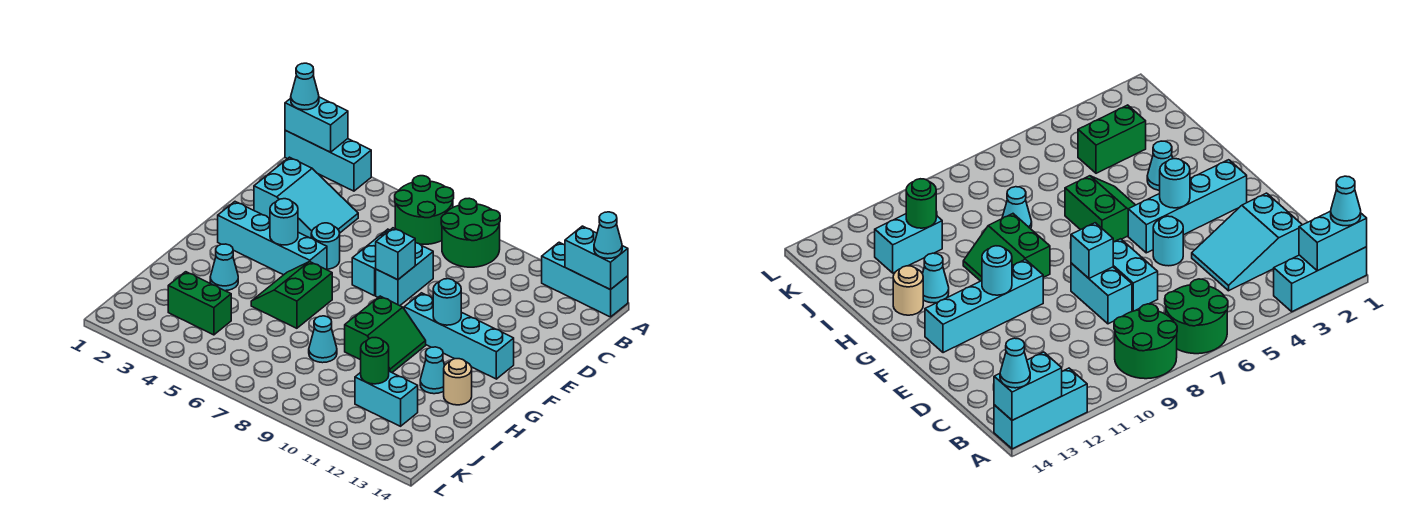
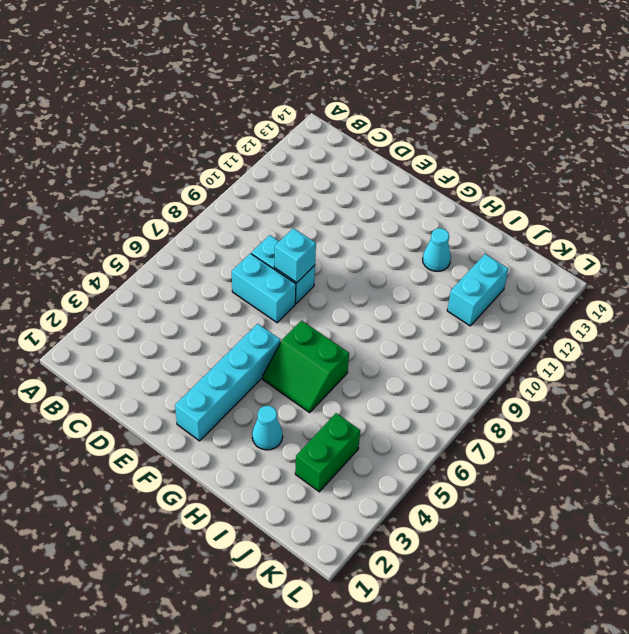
none -> cyan brick A1:A3 level 1
none -> green round brick A6:B7 level 1
none -> green round brick A8:B9 level 1

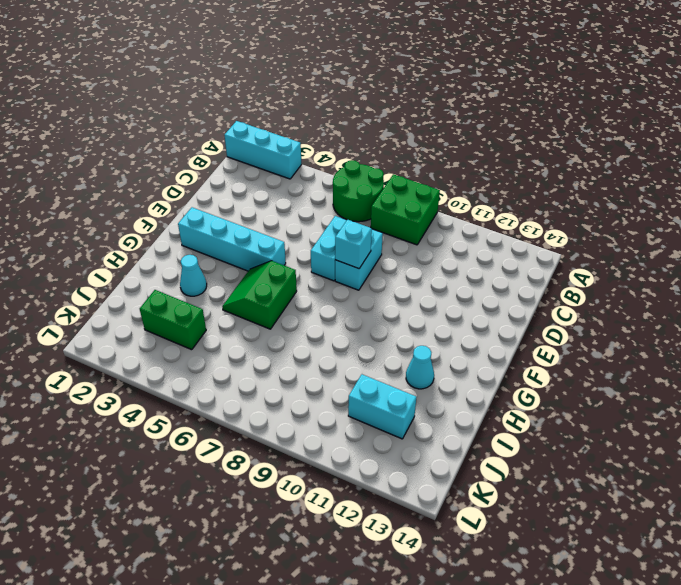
green brick A8:B9 level 1 -> green round brick A8:B9 level 1
none -> cyan brick A12:A14 level 1
none -> cyan slope C2:D4 level 1 top 2
none -> cyan round brick E5 level 1

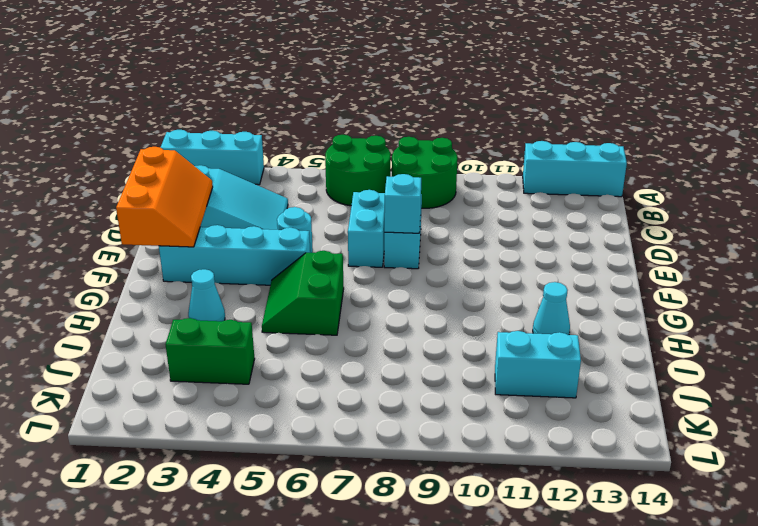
orange slope D1:F2 level 2 top 1 -> none
none -> cyan brick F10:F13 level 1
none -> green slope G9:H10 level 1 top 9
none -> tan round brick H13 level 1

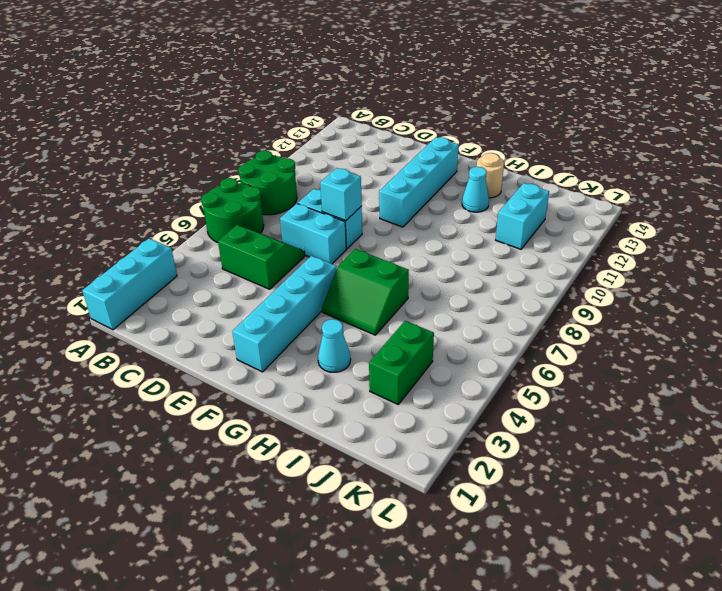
green slope C5:D6 level 1 top 5 -> green slope G9:H10 level 1 top 9
none -> cyan brick A12:A14 level 1
none -> cyan slope C2:D4 level 1 top 2
none -> cyan round brick E5 level 1

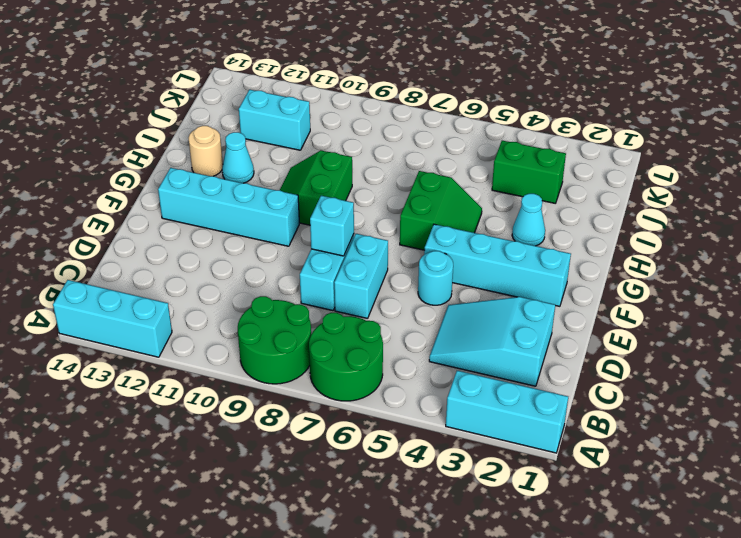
none -> cyan cone I8 level 1
none -> cyan brick A1:A2 level 2
none -> cyan brick A13:A14 level 2

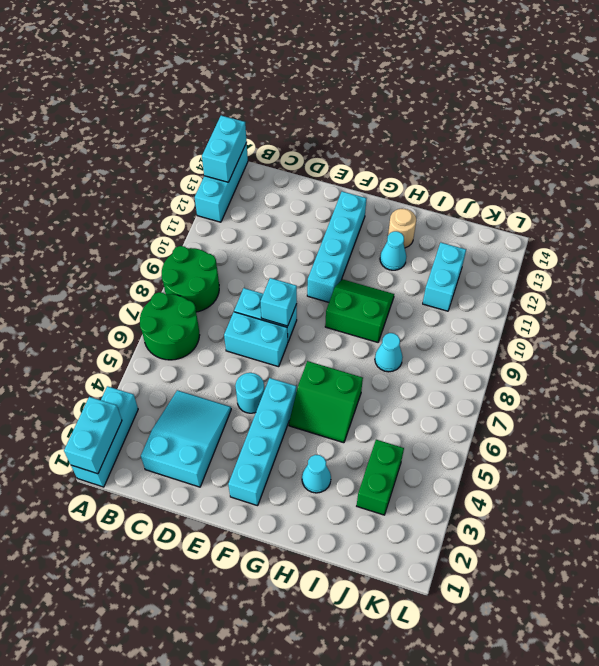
none -> cyan round brick F4 level 2
none -> cyan round brick F11 level 2
none -> green round brick J11 level 2

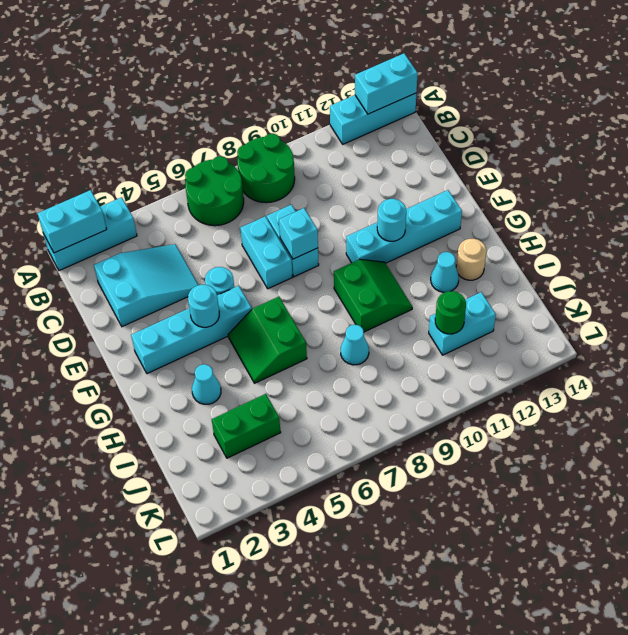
none -> cyan cone A1 level 3
none -> cyan cone A14 level 3

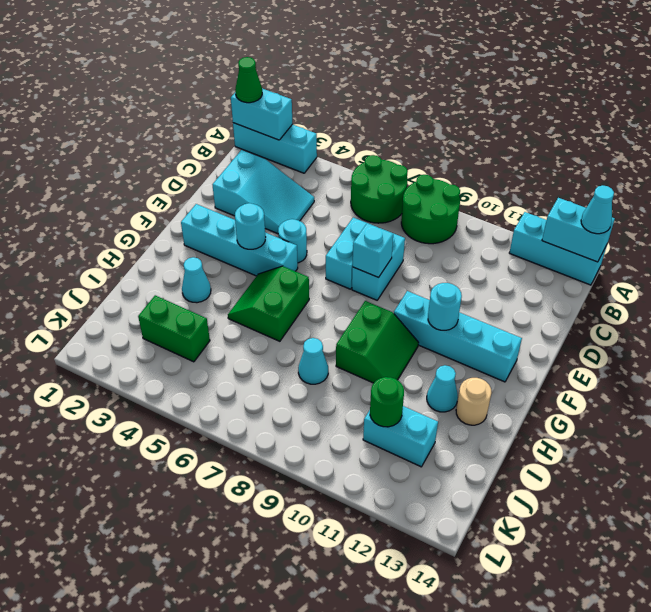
green cone A1 level 3 -> cyan cone A1 level 3

